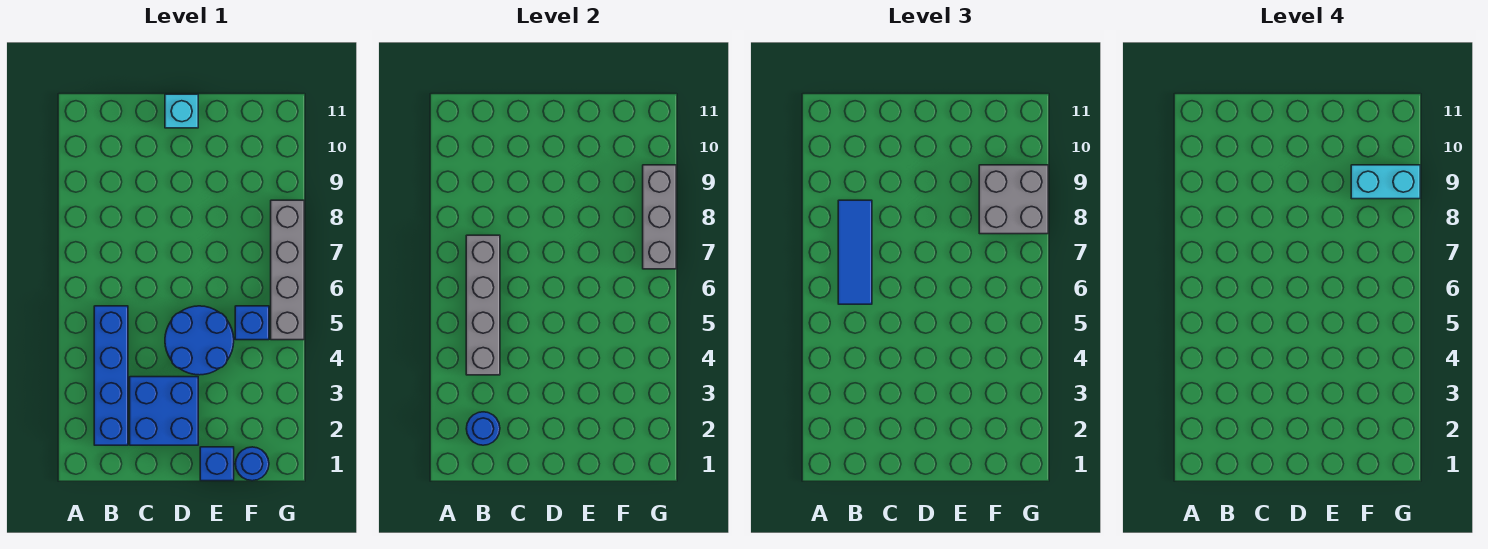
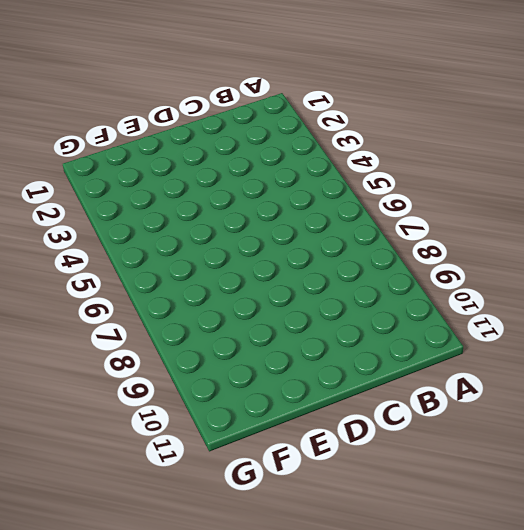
none -> blue brick B2:B5 level 1
none -> blue brick C2:D3 level 1
none -> blue round brick D4:E5 level 1

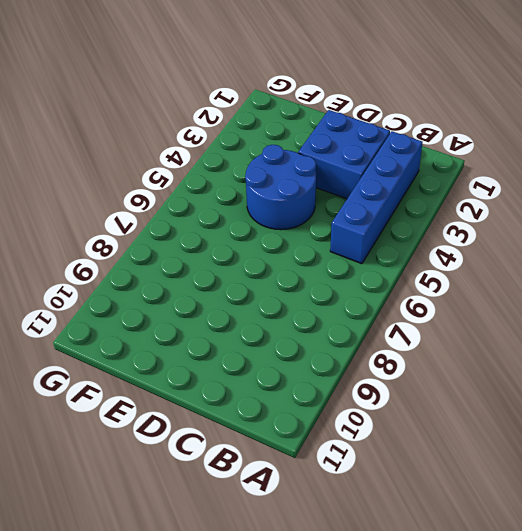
none -> cyan brick D11 level 1
none -> blue brick E1 level 1
none -> blue round brick F1 level 1

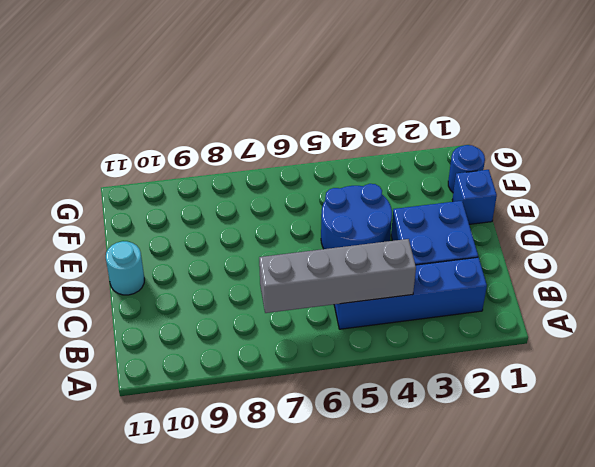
cyan round brick D11 level 1 -> cyan brick D11 level 1
none -> blue brick F5 level 1
none -> grey brick G5:G8 level 1
none -> blue round brick B2 level 2

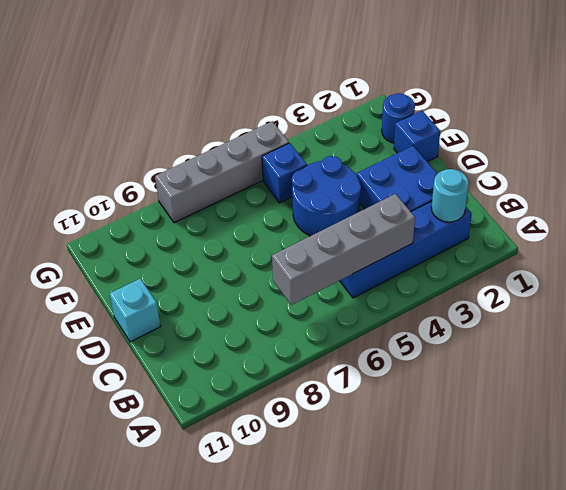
cyan round brick B2 level 2 -> blue round brick B2 level 2
none -> grey brick G7:G9 level 2
none -> blue tile B6:B8 level 3
none -> grey brick F8:G9 level 3

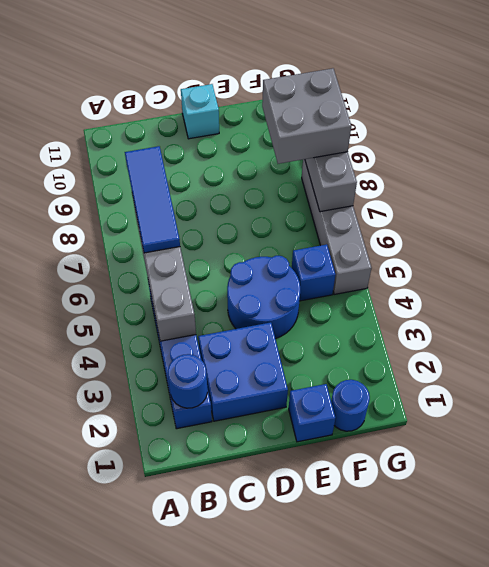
none -> cyan brick F9:G9 level 4

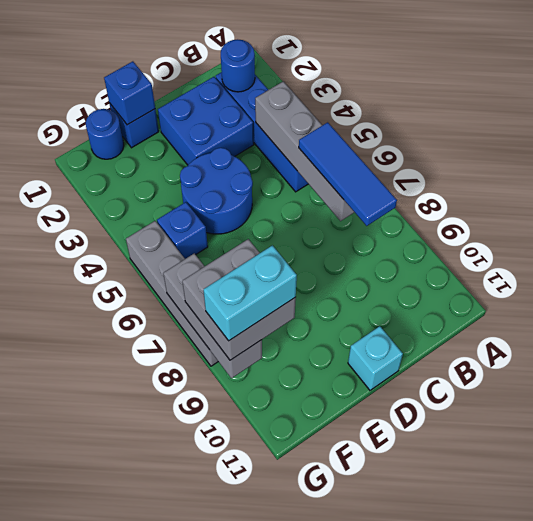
blue brick E1 level 2 -> none

